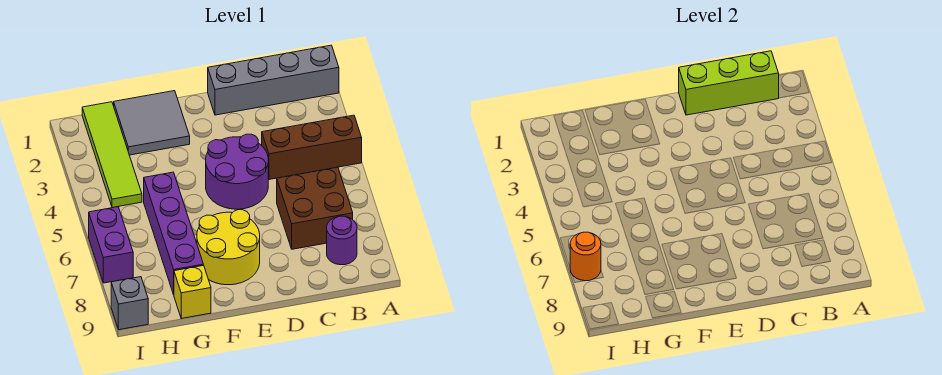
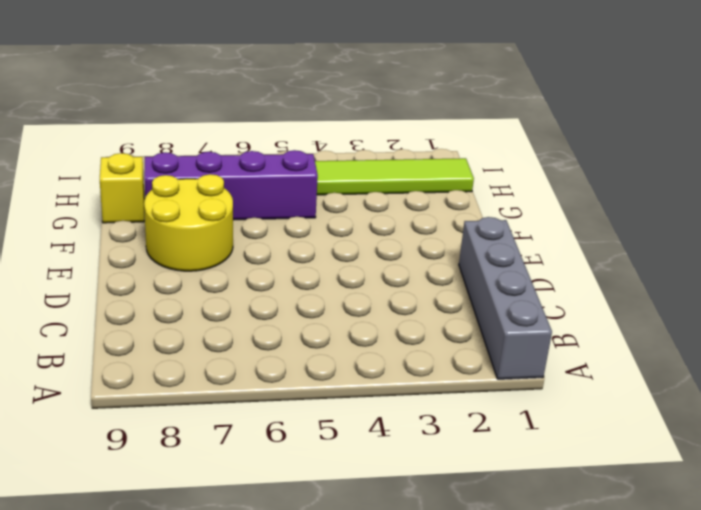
none -> brown brick A4:C4 level 1
none -> brown brick B6:C7 level 1
none -> purple round brick B8 level 1

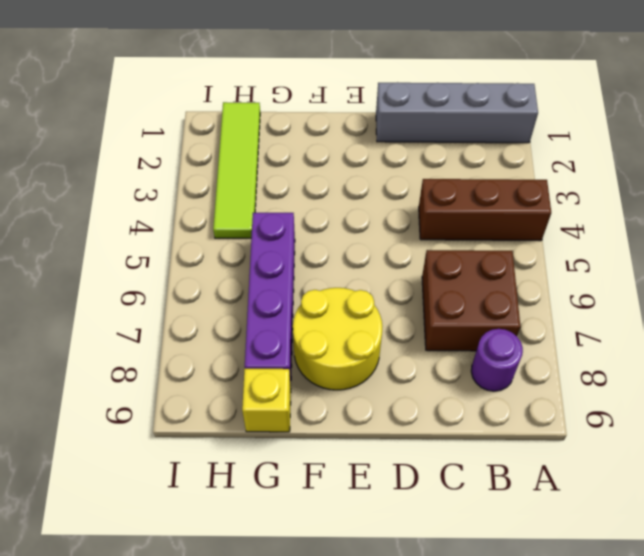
none -> purple round brick D4:E5 level 1
none -> grey tile F1:G2 level 1
none -> purple brick I6:I7 level 1

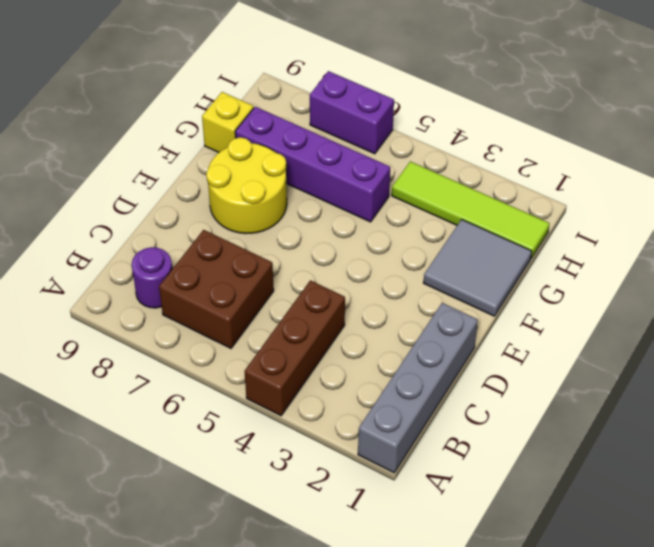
none -> purple round brick D4:E5 level 1
none -> grey brick I9 level 1
none -> lime brick B1:D1 level 2

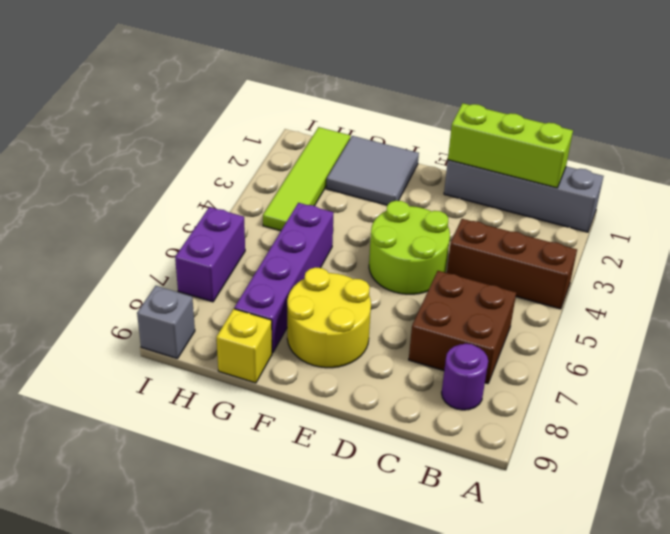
lime round brick D4:E5 level 1 -> purple round brick D4:E5 level 1
none -> orange round brick I7 level 2

